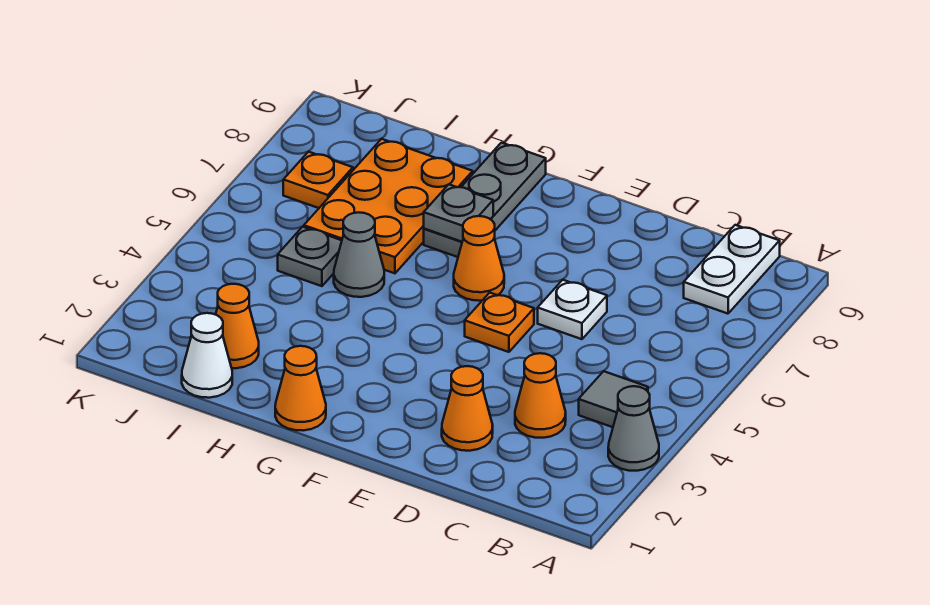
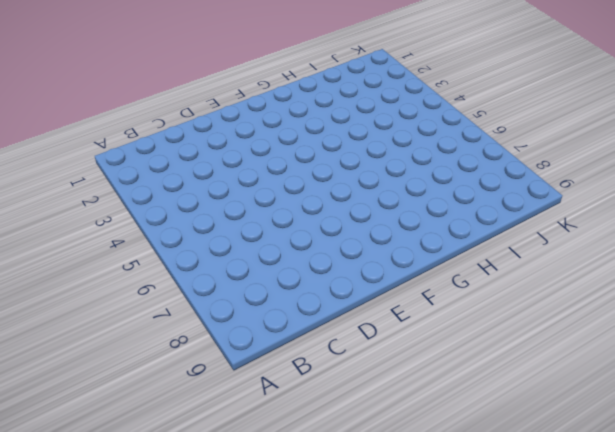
none -> grey cone A3 level 1
none -> grey tile B4 level 1
none -> white plate B8:B9 level 1

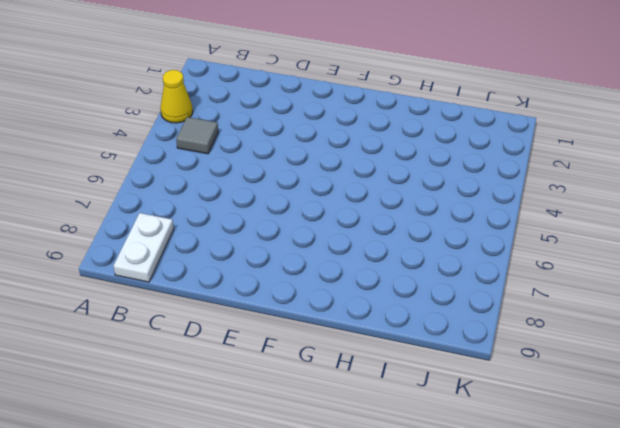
yellow cone A3 level 1 -> grey cone A3 level 1
none -> orange cone C3 level 1
none -> orange cone D2 level 1
none -> white plate D6 level 1

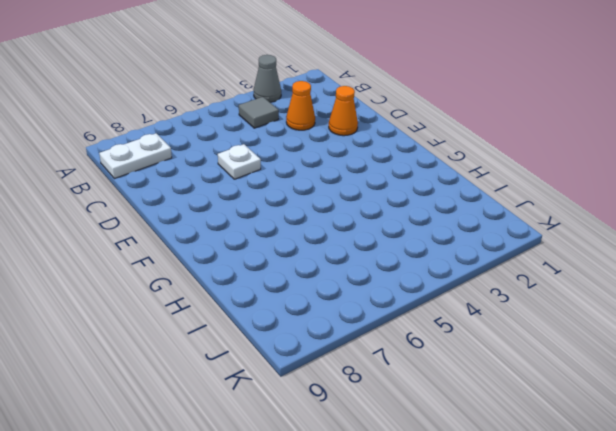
none -> orange plate E5 level 1
none -> orange cone F6 level 1
none -> orange cone G1 level 1

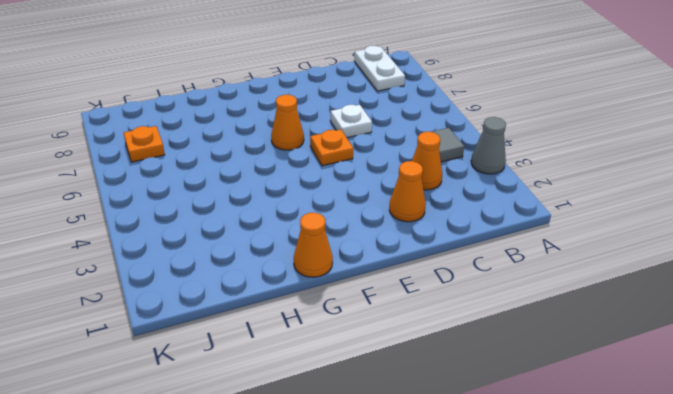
none -> grey plate G7:G9 level 1
none -> grey cone H5 level 1
none -> orange plate H6:I8 level 1

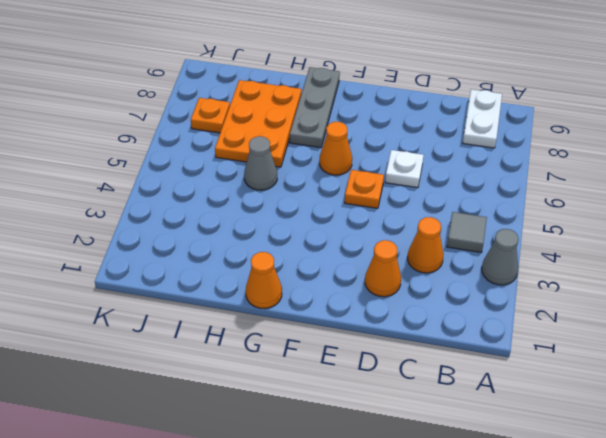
none -> white cone I1 level 1
none -> orange cone I2 level 1
none -> grey plate I5 level 1

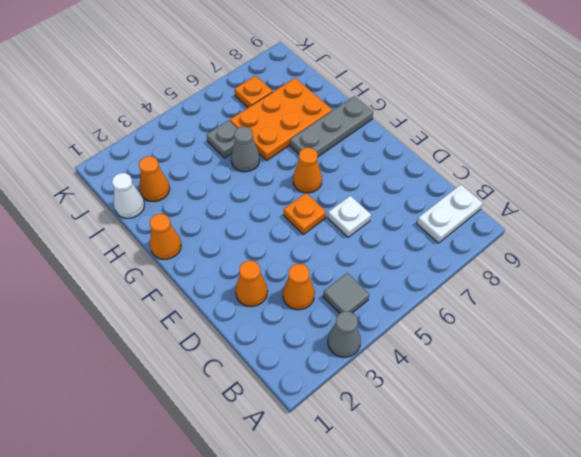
none -> grey plate G7 level 2

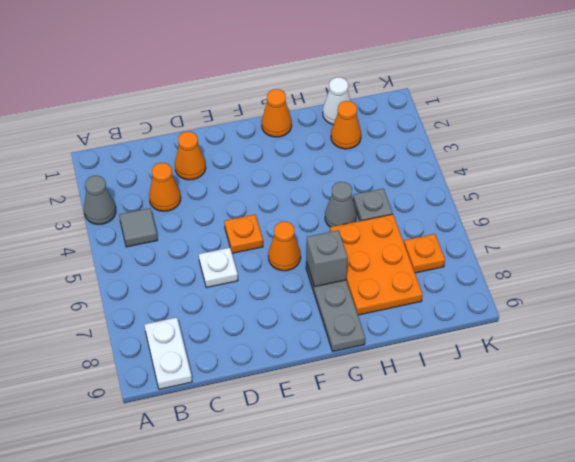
grey brick G7 level 2 -> grey plate G7 level 2

